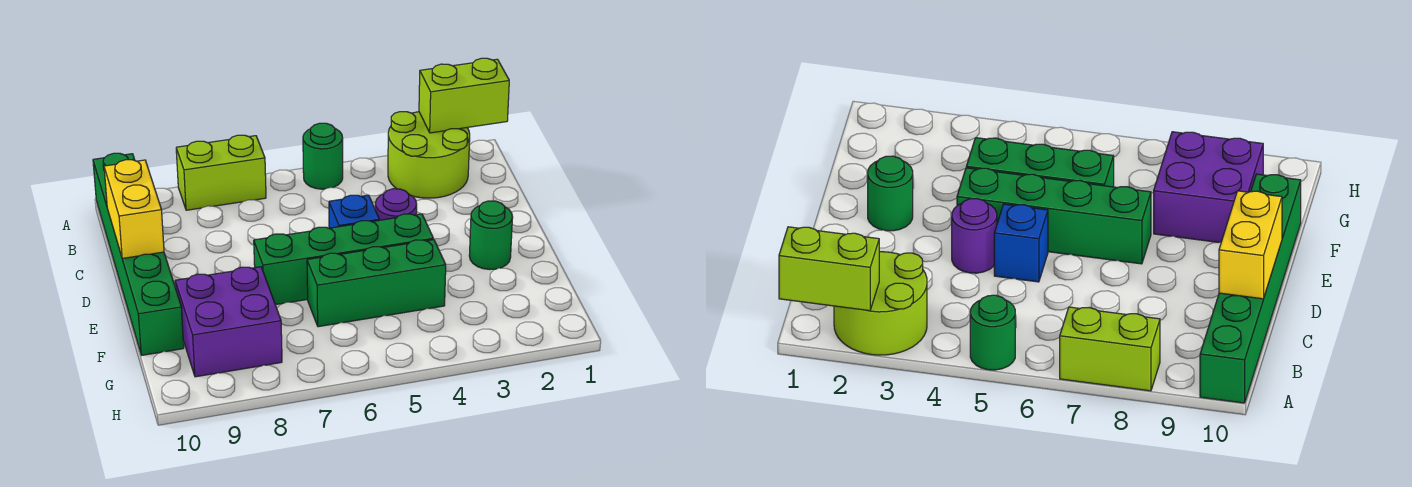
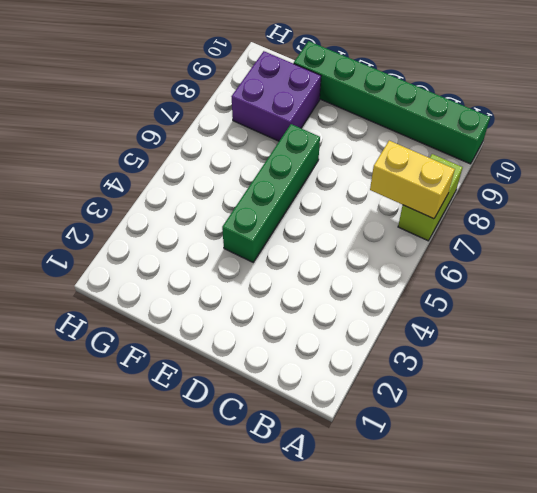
yellow brick A7:B7 level 2 -> yellow brick C10:D10 level 2
none -> lime round brick A2:B3 level 1
none -> green round brick A5 level 1
none -> purple round brick D4 level 1

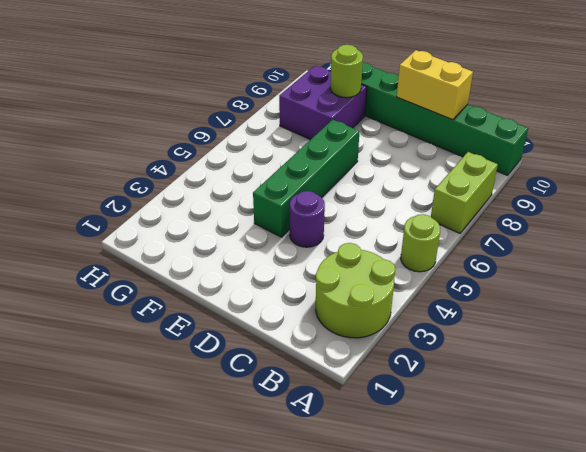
lime round brick A5 level 1 -> green round brick A5 level 1
lime round brick F9 level 2 -> none
none -> blue brick D5 level 1
none -> green round brick E2 level 1
none -> green brick F4:F6 level 1

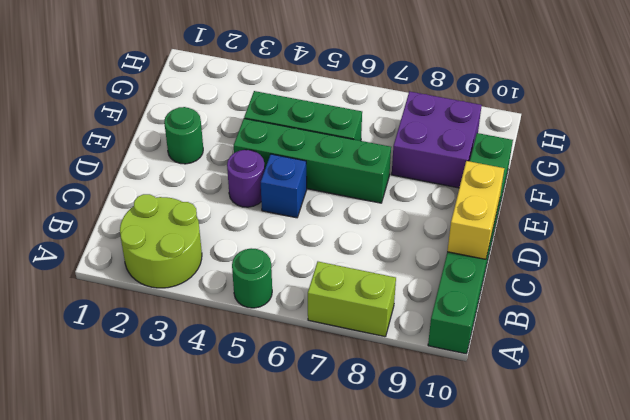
none -> lime brick A1:A2 level 2

